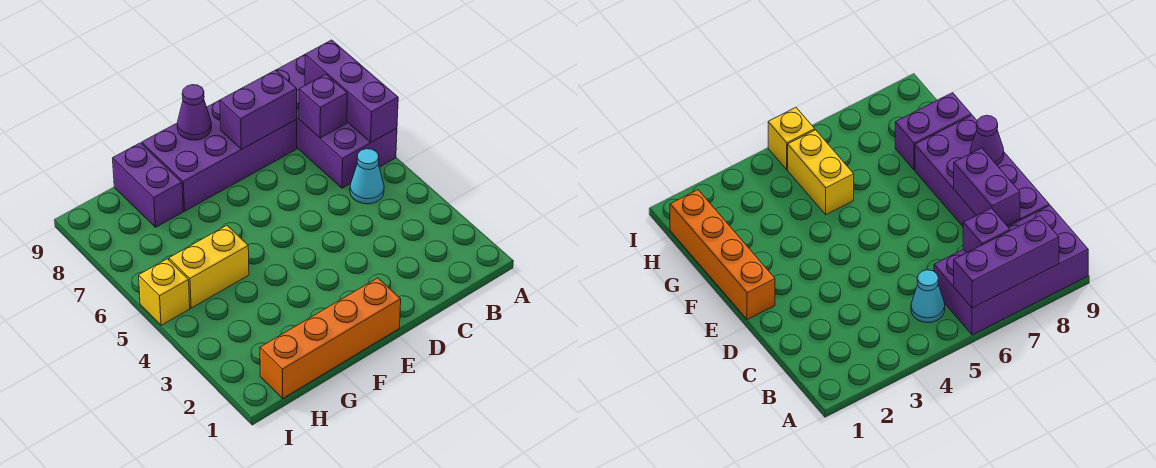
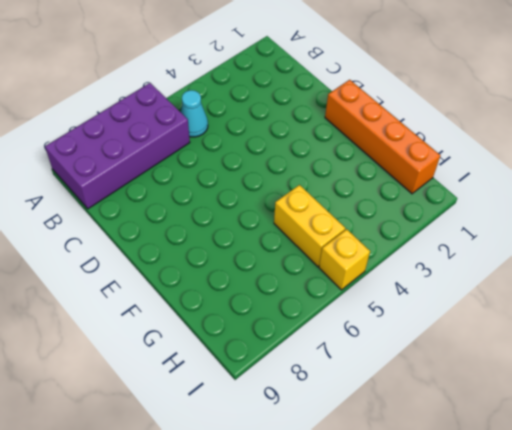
none -> purple brick C8:F9 level 1
none -> purple brick G8:G9 level 1

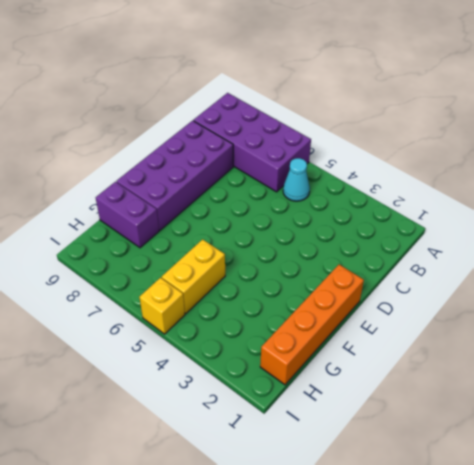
none -> purple brick A6:A8 level 2
none -> purple brick B7 level 2

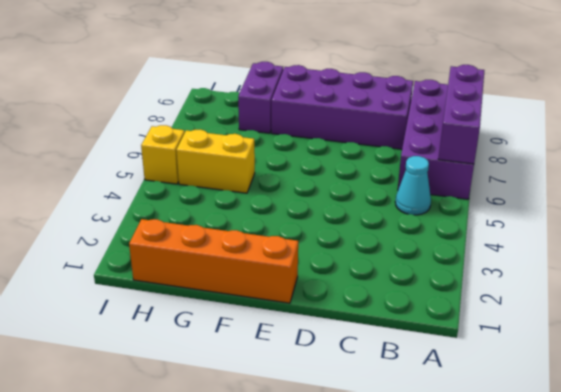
none -> purple brick B7 level 2
none -> purple brick C8:D8 level 2

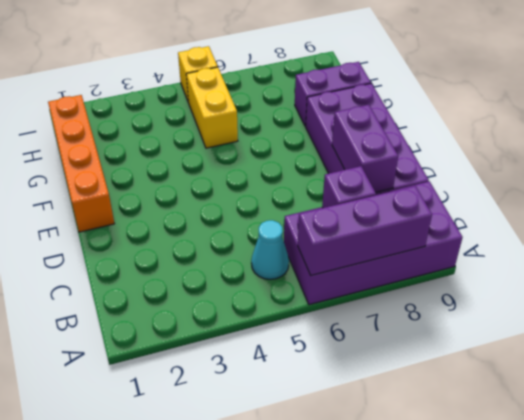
none -> purple cone E9 level 2

